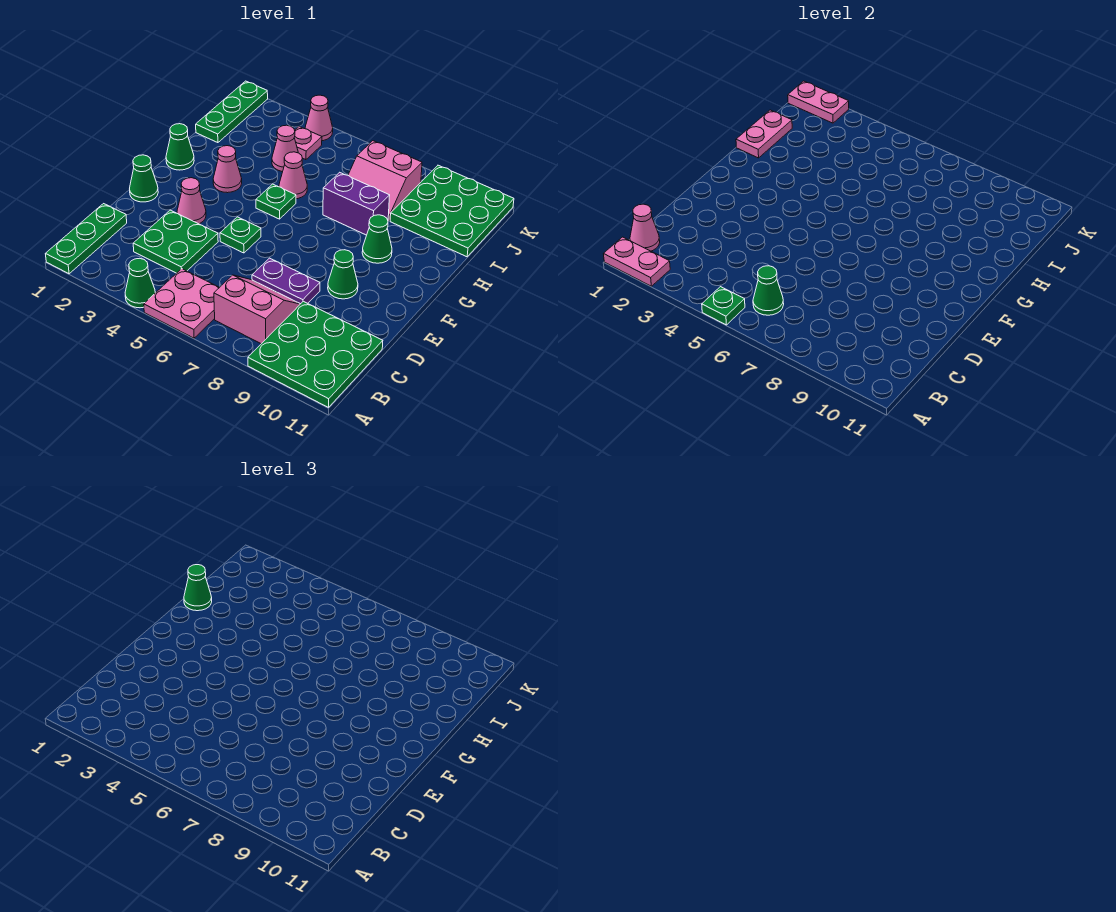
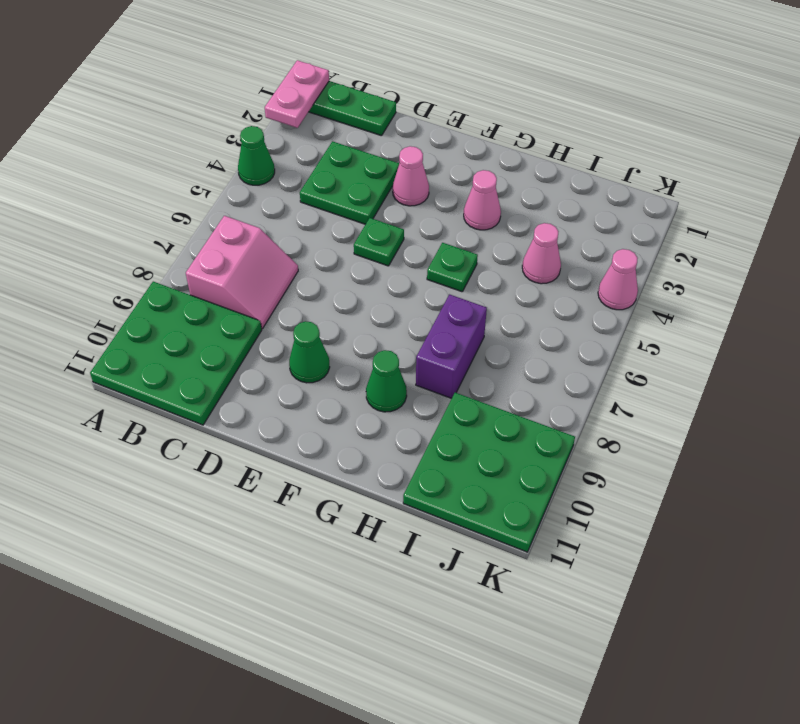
none -> pink plate A5:B6 level 1
none -> purple plate D7:D8 level 1
none -> green cone E1 level 1
none -> green cone G1 level 1

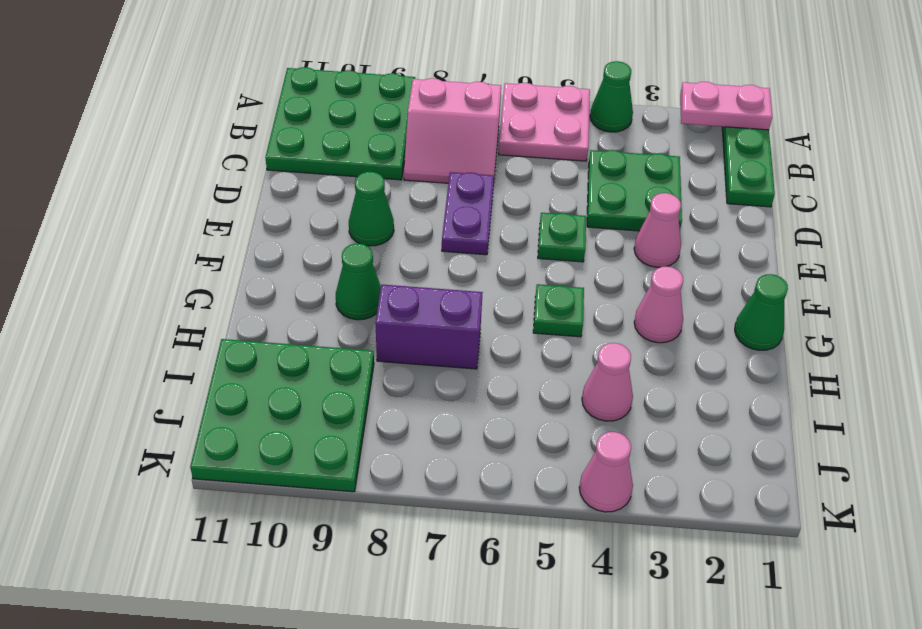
purple plate D7:E7 level 1 -> purple plate D7:D8 level 1
none -> green cone E1 level 1
none -> pink cone H5 level 1
none -> green plate I1:K1 level 1
none -> pink slope I7:J8 level 1 top J

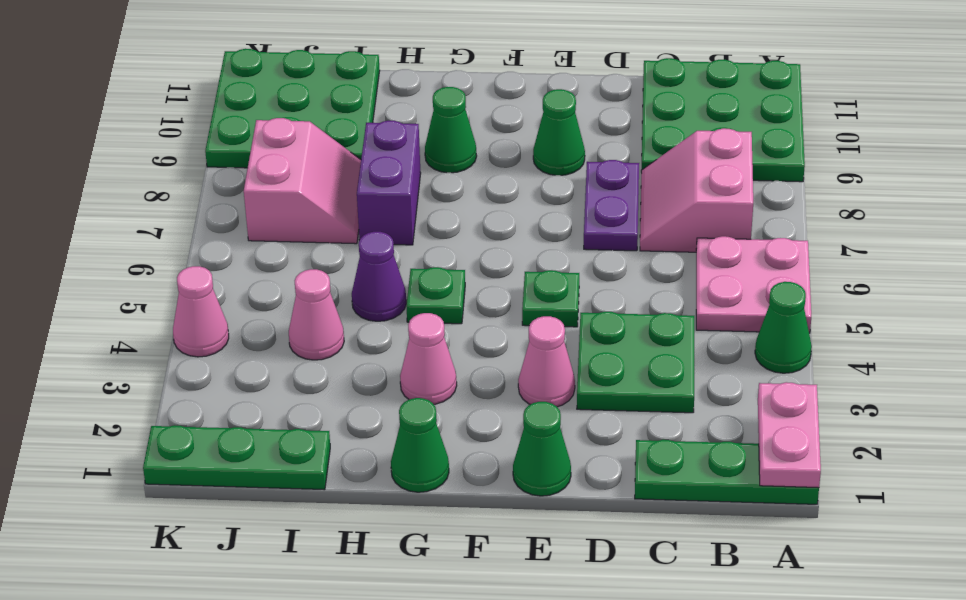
purple cone H5 level 1 -> pink cone H5 level 1
none -> pink plate J4 level 1
none -> green plate A5 level 2
none -> pink cone B1 level 2
none -> green cone B6 level 2

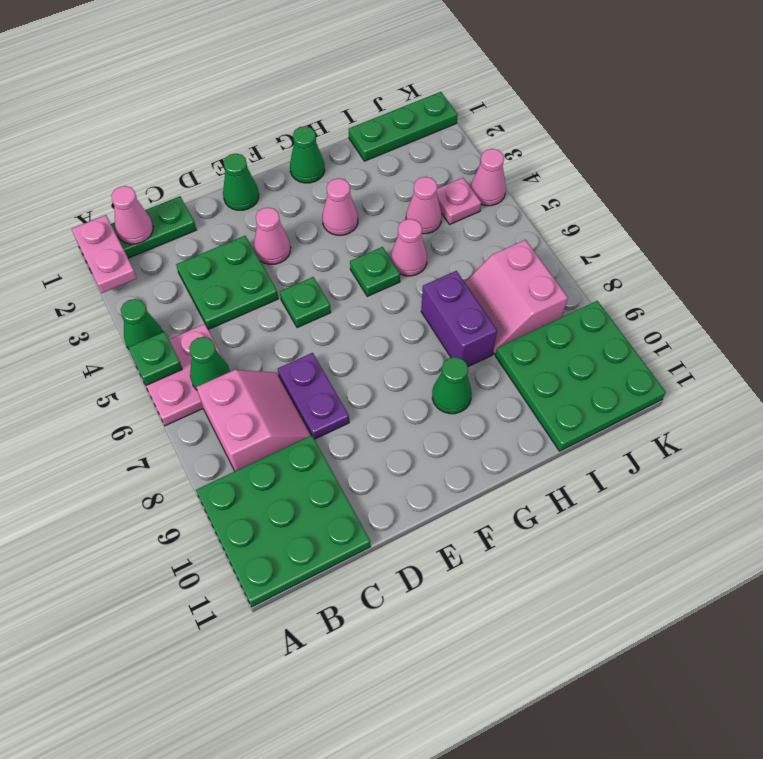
none -> green cone E9 level 1
none -> pink plate H1:I1 level 2
none -> pink plate K1:K2 level 2
none -> green cone H1 level 3

